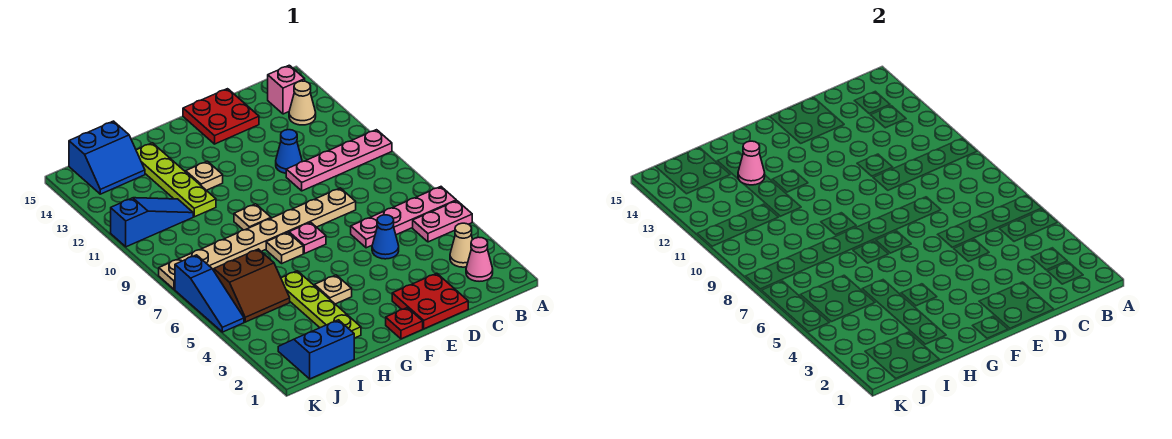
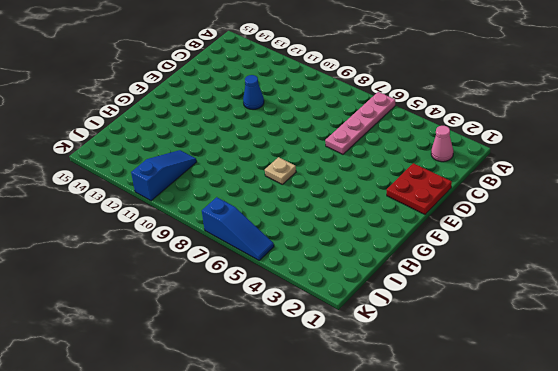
none -> pink plate A5:B5 level 1
none -> pink plate A10:D10 level 1
none -> tan cone B3 level 1

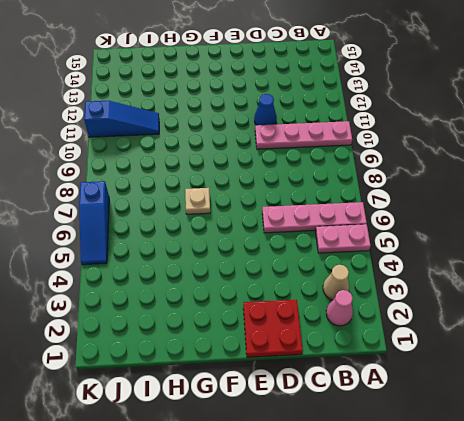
none -> tan cone B13 level 1
none -> pink brick B14 level 1
none -> blue cone D5 level 1

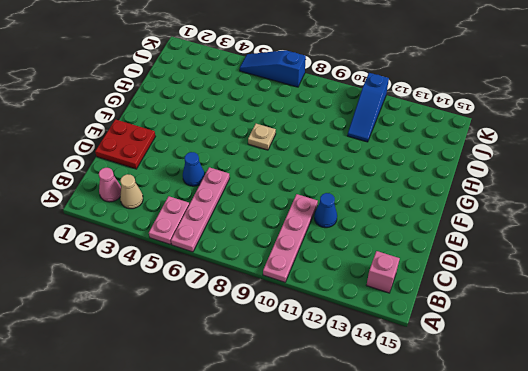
none -> tan cone B13 level 1
none -> tan plate D8:K8 level 1
none -> red plate D14:E15 level 1

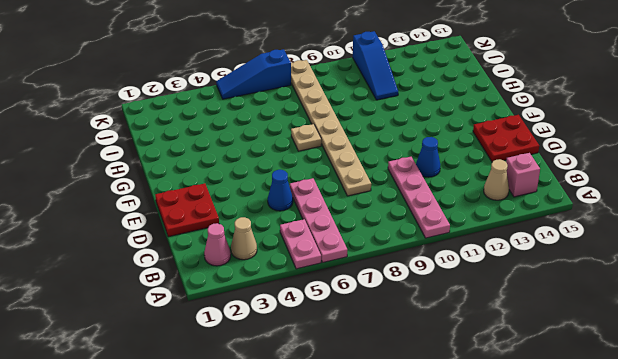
none -> red plate F1 level 1
none -> pink plate F7 level 1
none -> tan plate G4 level 1

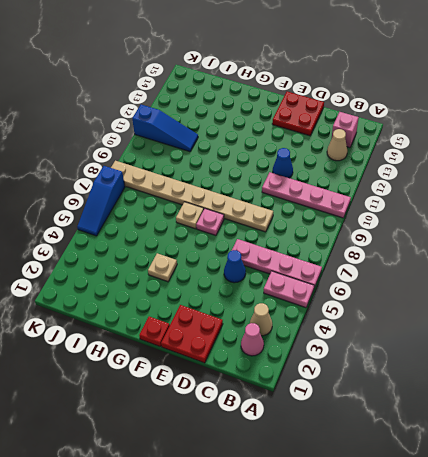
none -> tan plate G9 level 1
none -> tan plate G12 level 1
none -> lime plate H2:H5 level 1

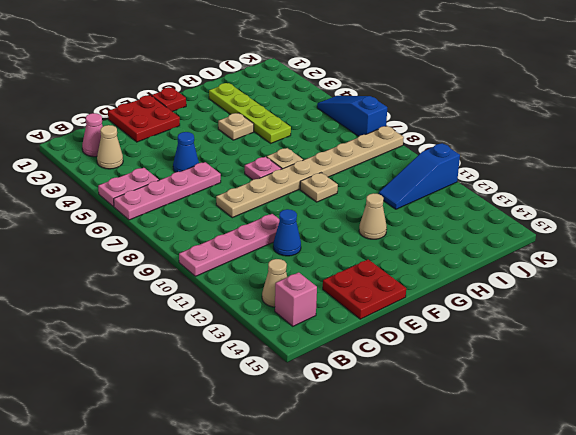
tan cone G12 level 1 -> tan plate G12 level 1
none -> lime plate H11:H14 level 1
none -> blue slope I1:J2 level 1 top 1
none -> brown slope I5:J6 level 1 top 6

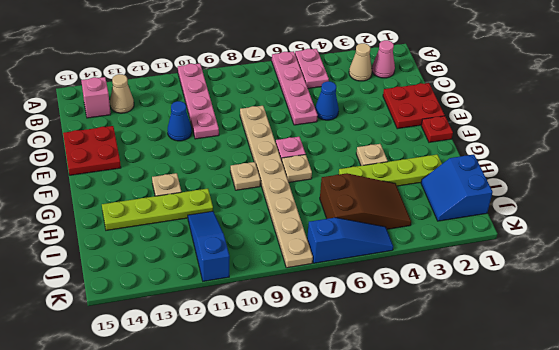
brown slope I4:J6 level 1 top 6 -> brown slope I5:J6 level 1 top 6
none -> blue slope I14:J15 level 1 top 15
none -> pink cone H13 level 2

